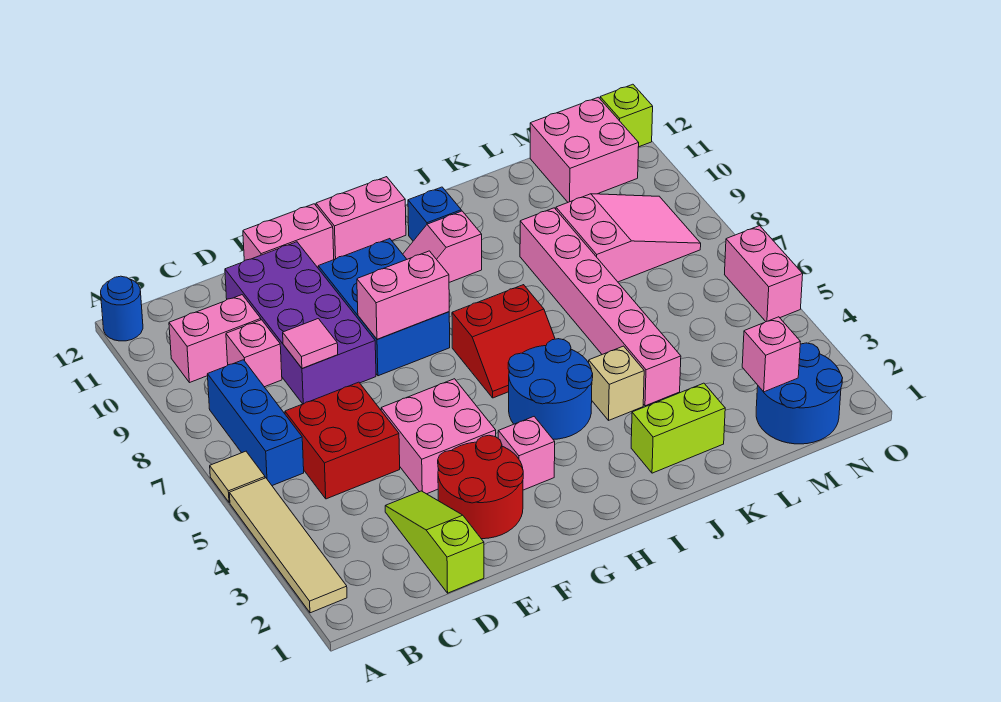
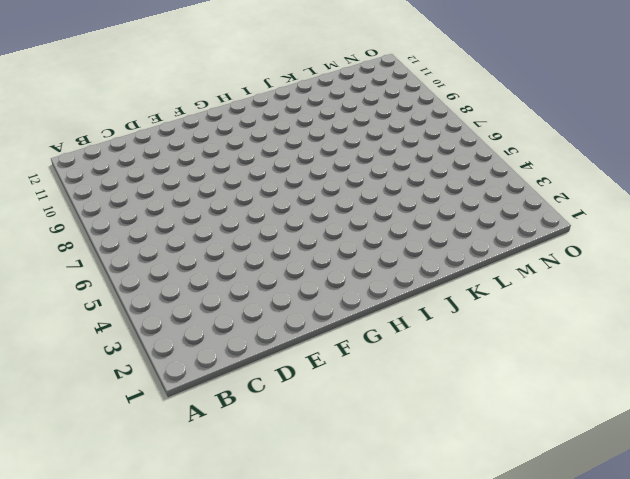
none -> tan tile A2:A5 level 1
none -> tan tile A6 level 1
none -> blue round brick A12 level 1
none -> blue brick B6:B8 level 1

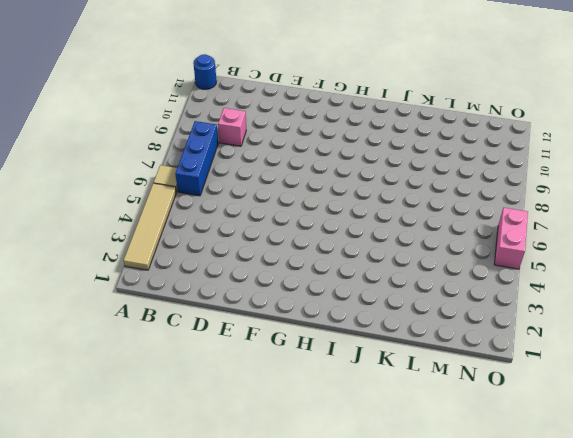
none -> pink brick B10:C10 level 1
none -> red brick C5:D6 level 1
none -> lime slope D1:D3 level 1 top 1
none -> purple brick D8:E11 level 1

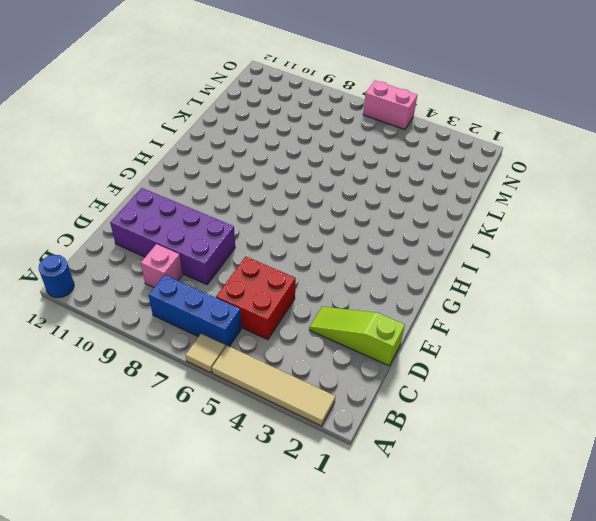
none -> pink brick B10:C10 level 1
none -> red round brick E2:F3 level 1
none -> pink brick E4:F5 level 1
none -> pink brick E12:F12 level 1

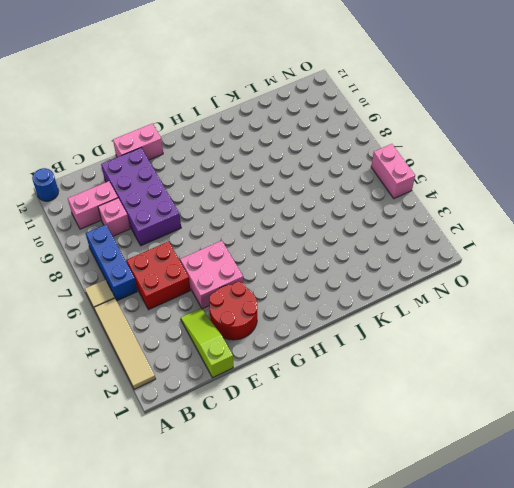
none -> blue brick F8:G10 level 1
none -> pink brick G3 level 1
none -> pink brick G12:H12 level 1
none -> blue round brick H4:I5 level 1

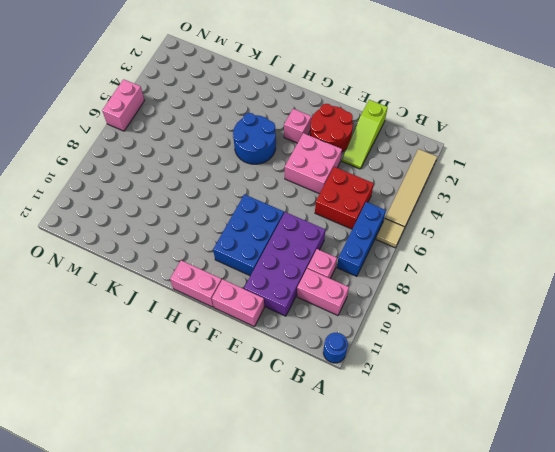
none -> red slope H6:I7 level 1 top 7
none -> pink slope H10:I10 level 1 top I
none -> blue brick I11 level 1
none -> lime brick J2:K2 level 1

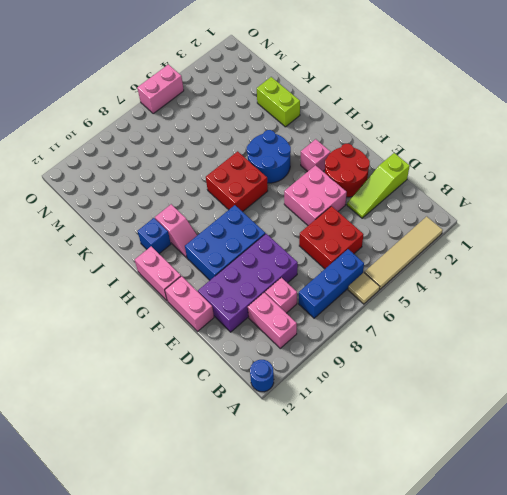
red brick H6:I7 level 1 -> red slope H6:I7 level 1 top 7
none -> tan brick J4 level 1
none -> pink brick K4:K9 level 1
none -> pink slope L8:N9 level 1 top L
none -> blue round brick M1:N2 level 1

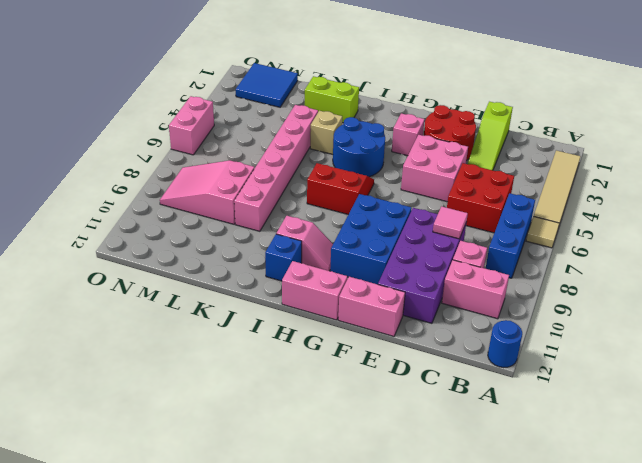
blue tile M1:N2 level 1 -> blue round brick M1:N2 level 1
none -> pink brick M11:N12 level 1
none -> lime brick O12 level 1
none -> pink brick F8:G8 level 2
none -> pink brick M2 level 2

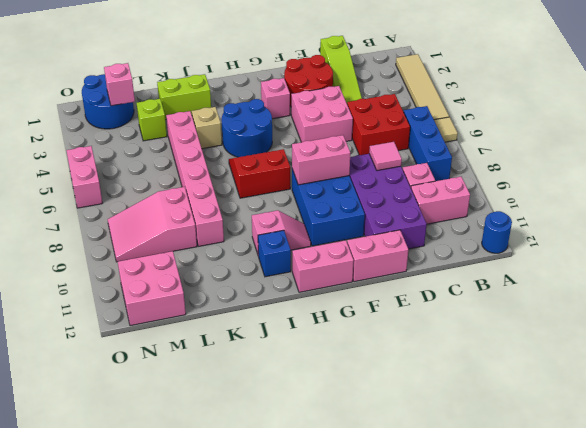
lime brick L3 level 1 -> lime brick O12 level 1

